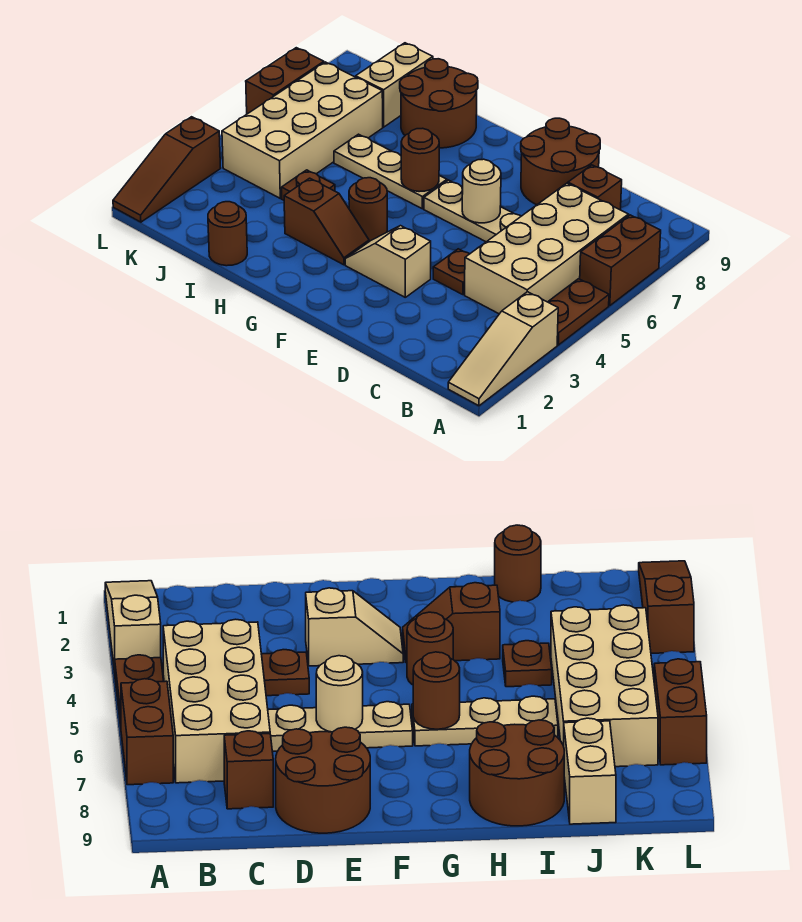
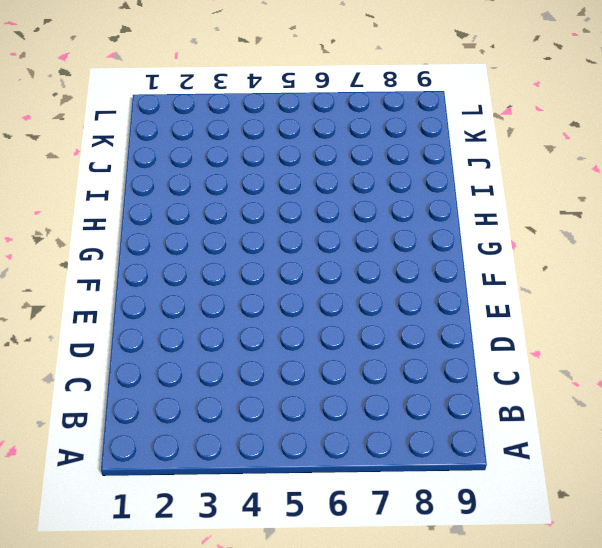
none -> tan slope A1:A3 level 1 top 3
none -> brown plate A4:A5 level 1
none -> brown brick A6:A7 level 1

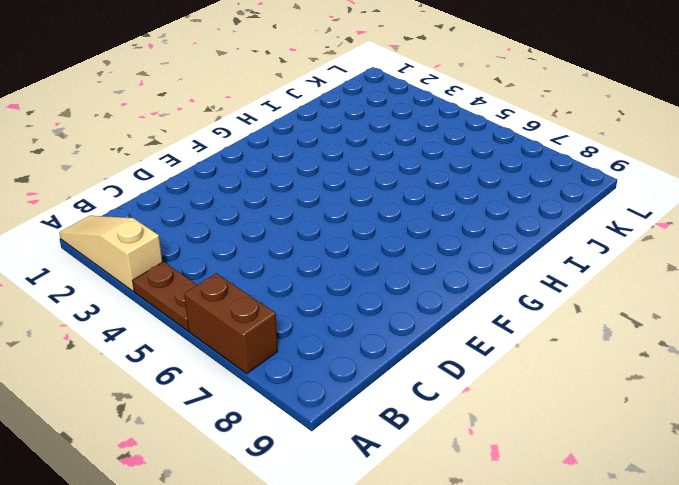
none -> tan brick B4:C7 level 1
none -> brown brick C8 level 1
none -> brown plate D4 level 1

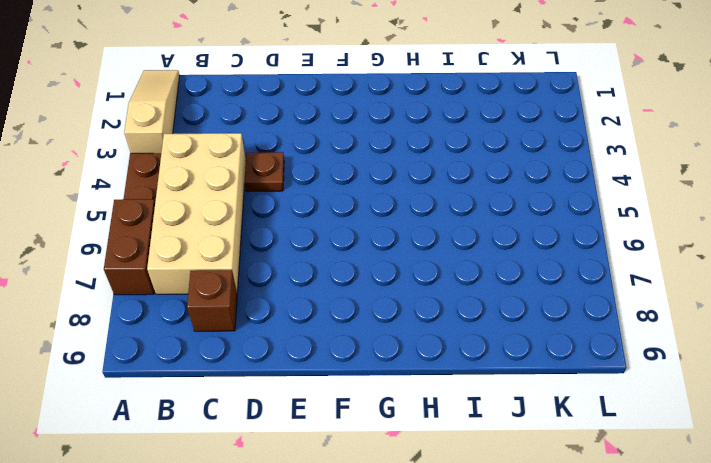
none -> tan plate D6:F6 level 1
none -> brown round brick D8:E9 level 1
none -> tan slope E3:F3 level 1 top E

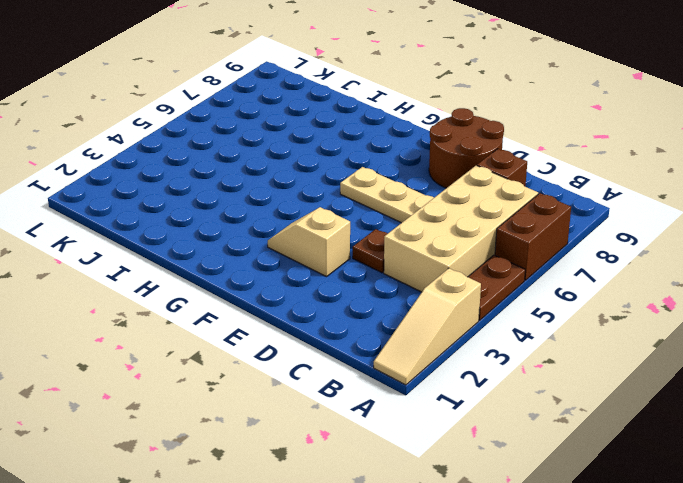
none -> brown slope G3:H3 level 1 top H
none -> brown round brick G4 level 1
none -> tan plate G6:I6 level 1

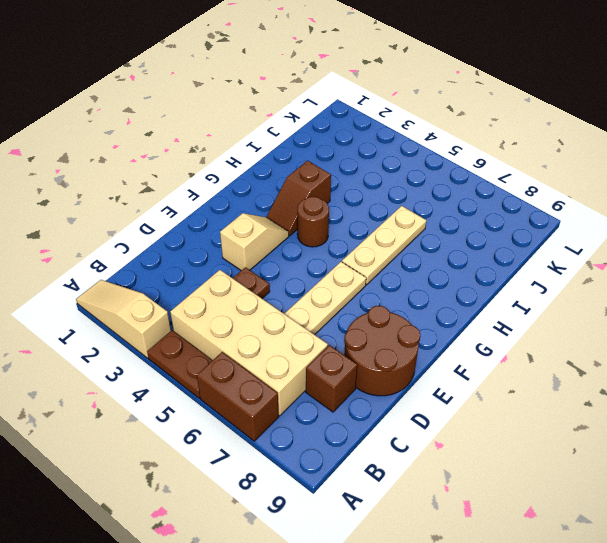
none -> brown round brick H8:I9 level 1
none -> brown round brick I1 level 1
none -> brown plate I4 level 1

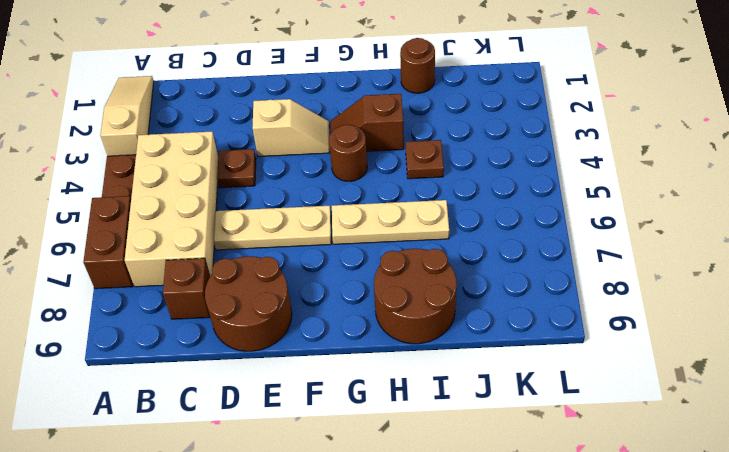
none -> tan brick J4:K7 level 1
none -> tan brick J8:J9 level 1
none -> brown slope L1:L3 level 1 top 3

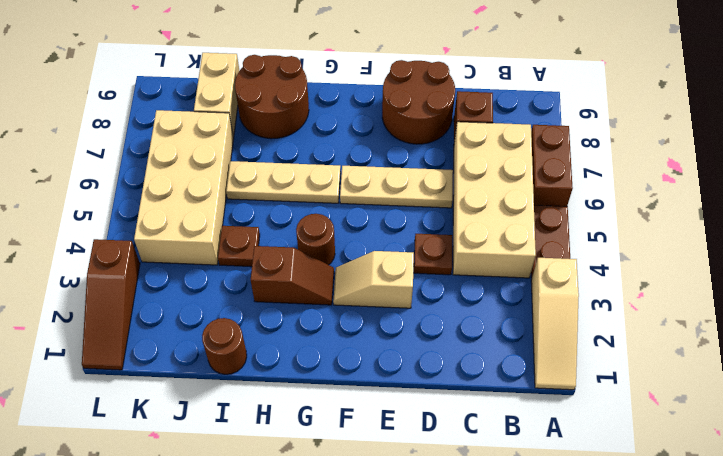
none -> brown brick L6:L7 level 1
none -> tan round brick E6 level 2
none -> brown round brick G6 level 2

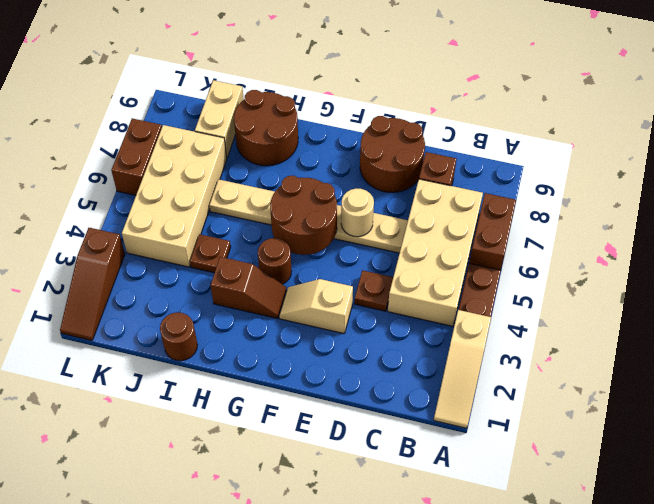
brown round brick F5:G6 level 2 -> brown round brick G6 level 2

